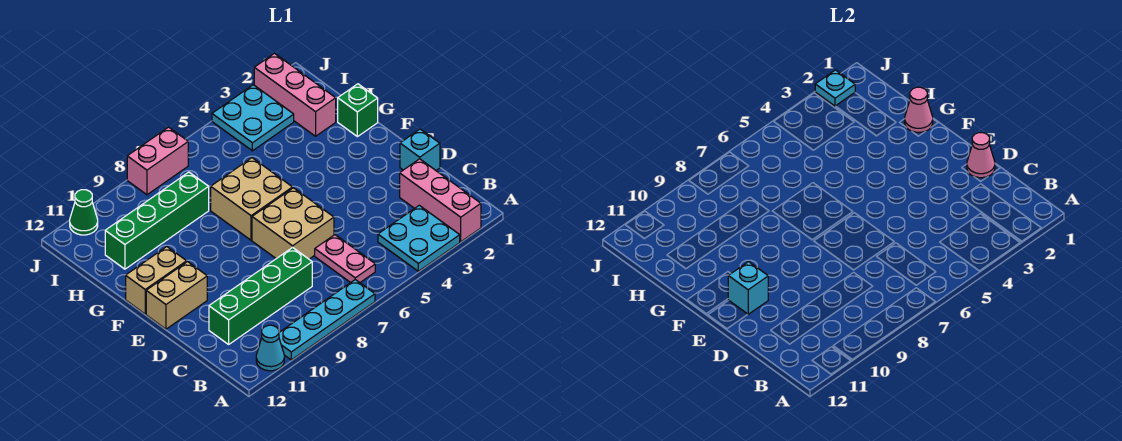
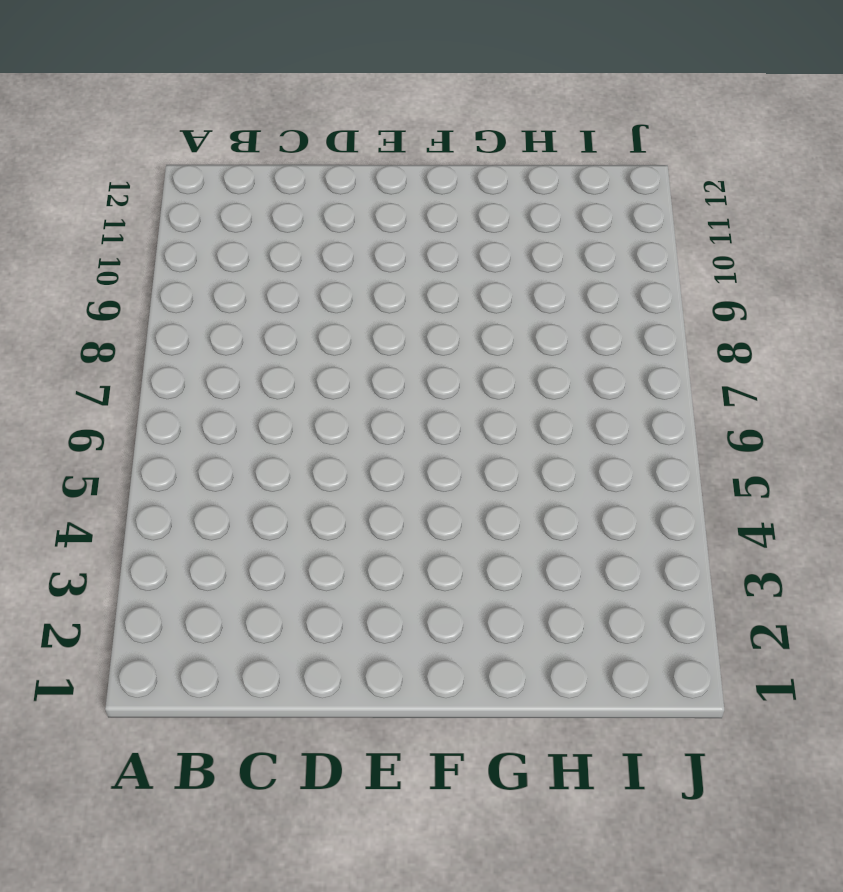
none -> pink brick A2:C2 level 1
none -> cyan plate A3:B4 level 1
none -> cyan plate A7:A10 level 1

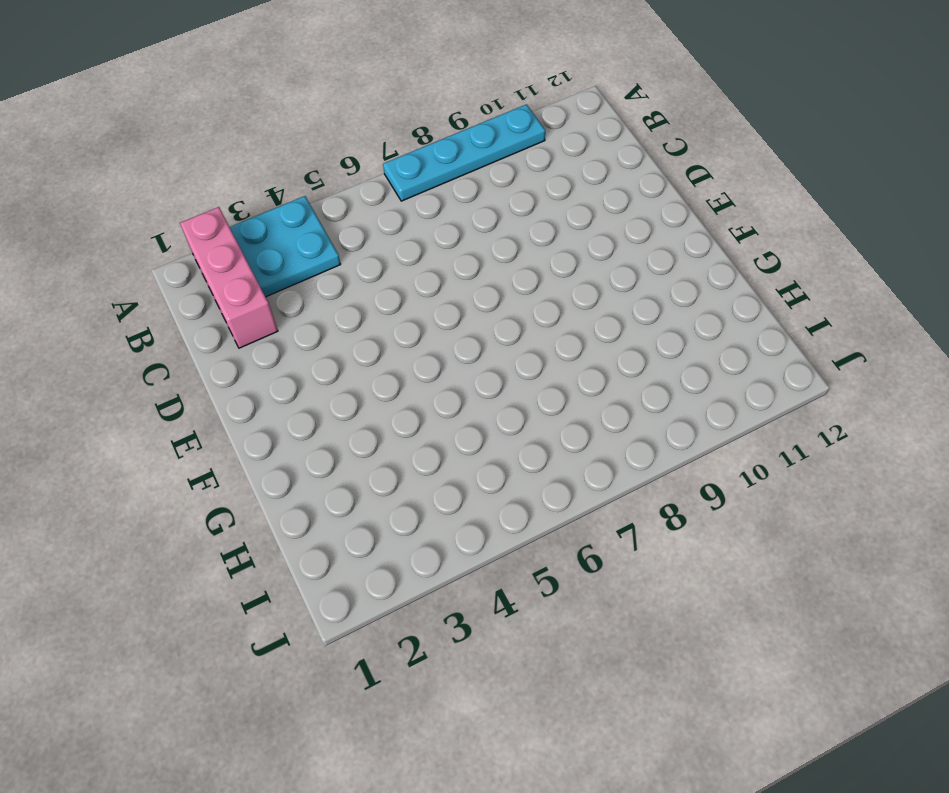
none -> cyan cone A11 level 1
none -> pink plate B6:C6 level 1
none -> green brick C8:C11 level 1

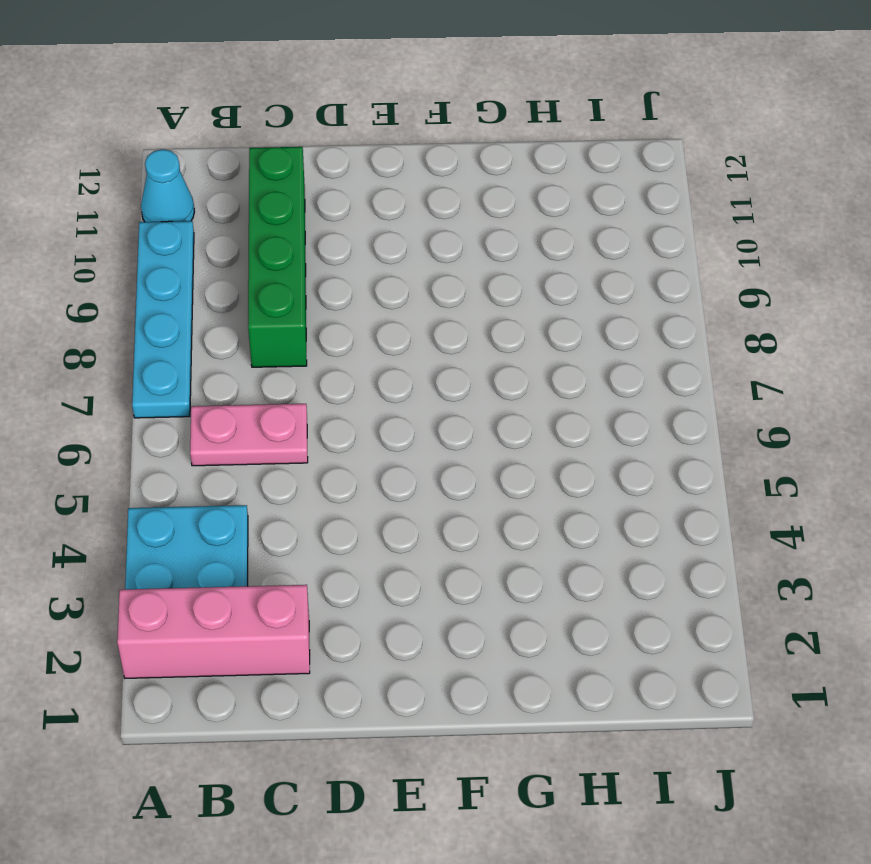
none -> cyan brick D1 level 1
none -> tan brick D6:E7 level 1
none -> tan brick E11:E12 level 1

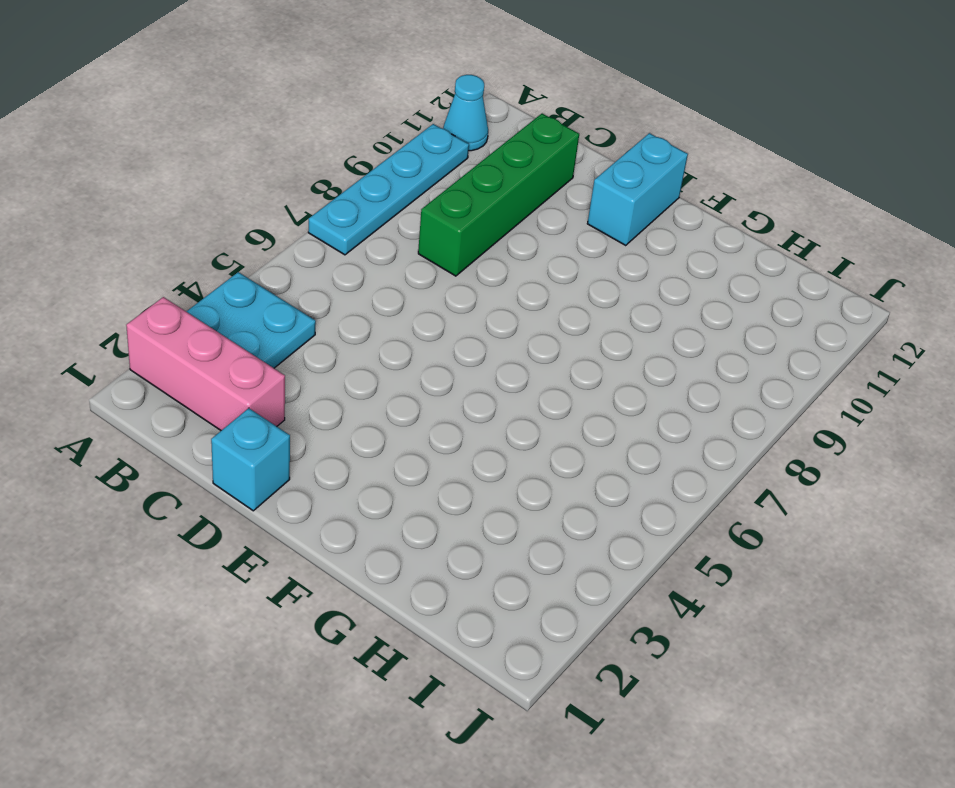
cyan brick E11:E12 level 1 -> tan brick E11:E12 level 1
none -> pink plate B6:C6 level 1
none -> tan brick D6:E7 level 1
none -> tan brick F6:G7 level 1

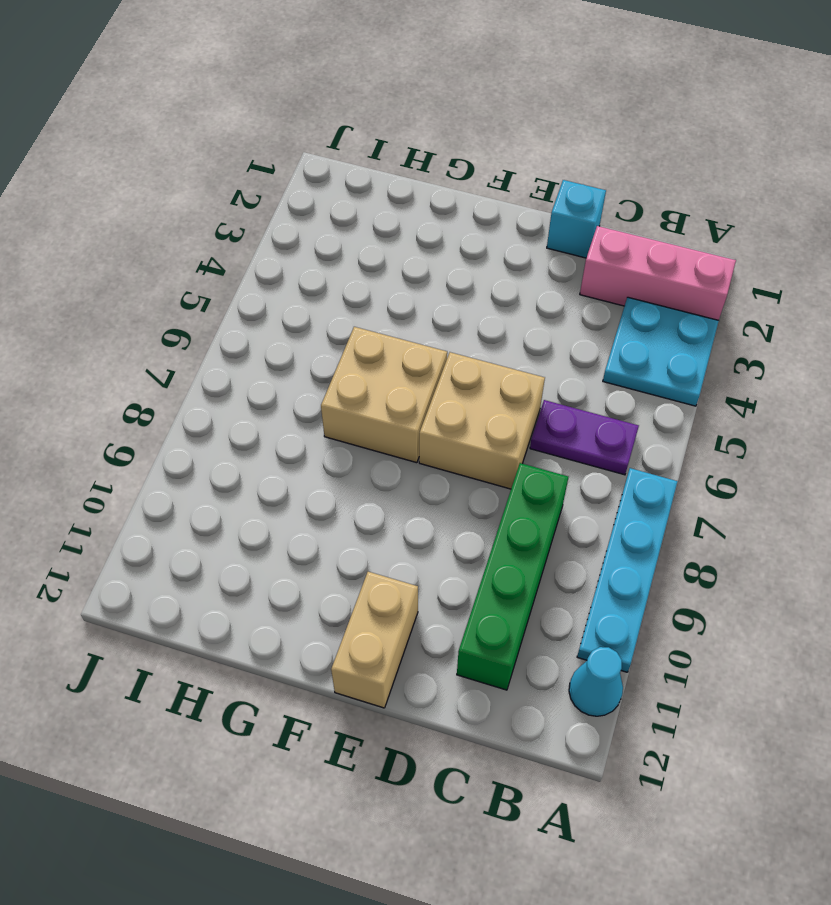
purple plate B6:C6 level 1 -> pink plate B6:C6 level 1
none -> tan brick F11:F12 level 1
none -> green brick G1 level 1
none -> pink brick H2:J2 level 1

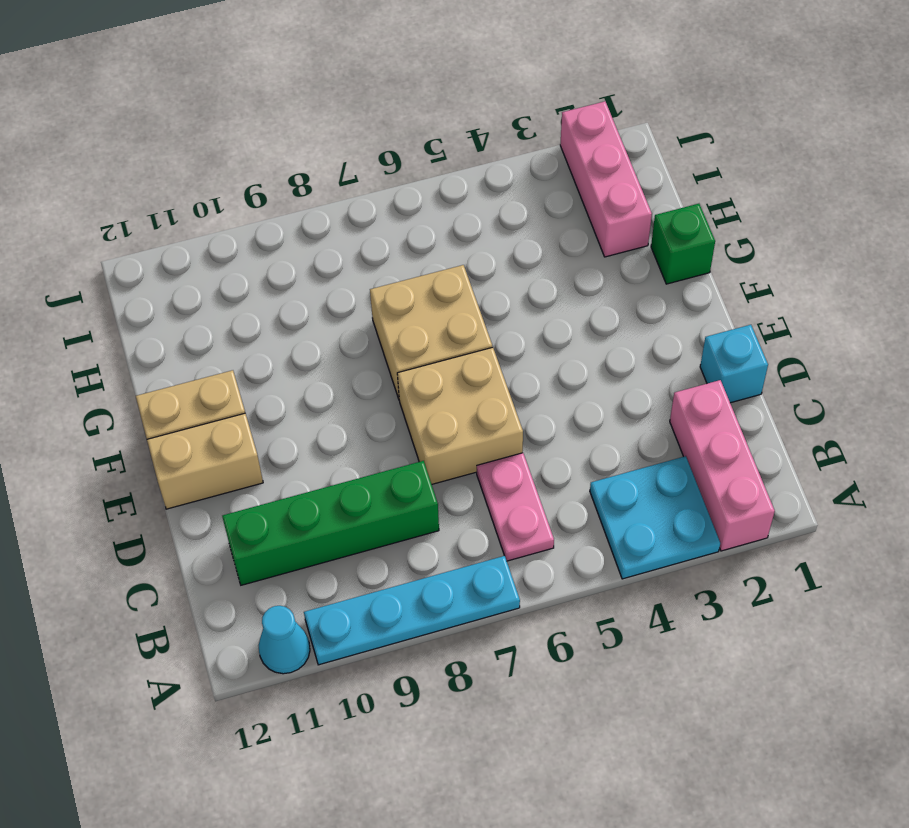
none -> green brick H8:H11 level 1
none -> cyan plate I3:J4 level 1
none -> pink brick J7:J8 level 1

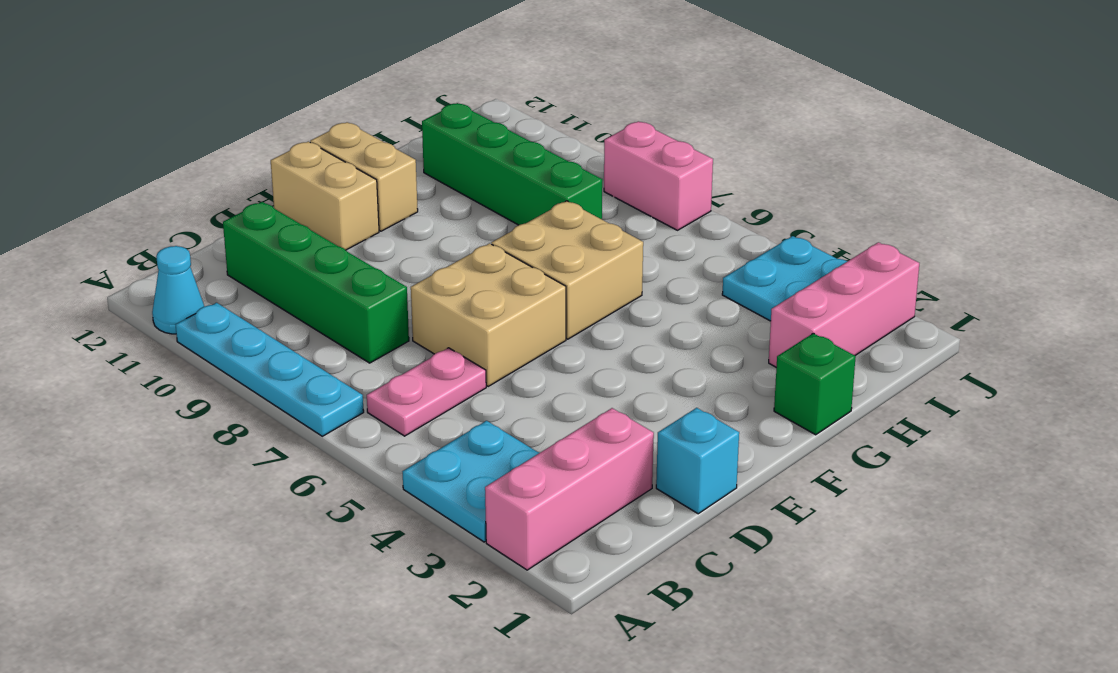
none -> green cone J11 level 1
none -> pink cone D1 level 2
none -> cyan brick E11 level 2

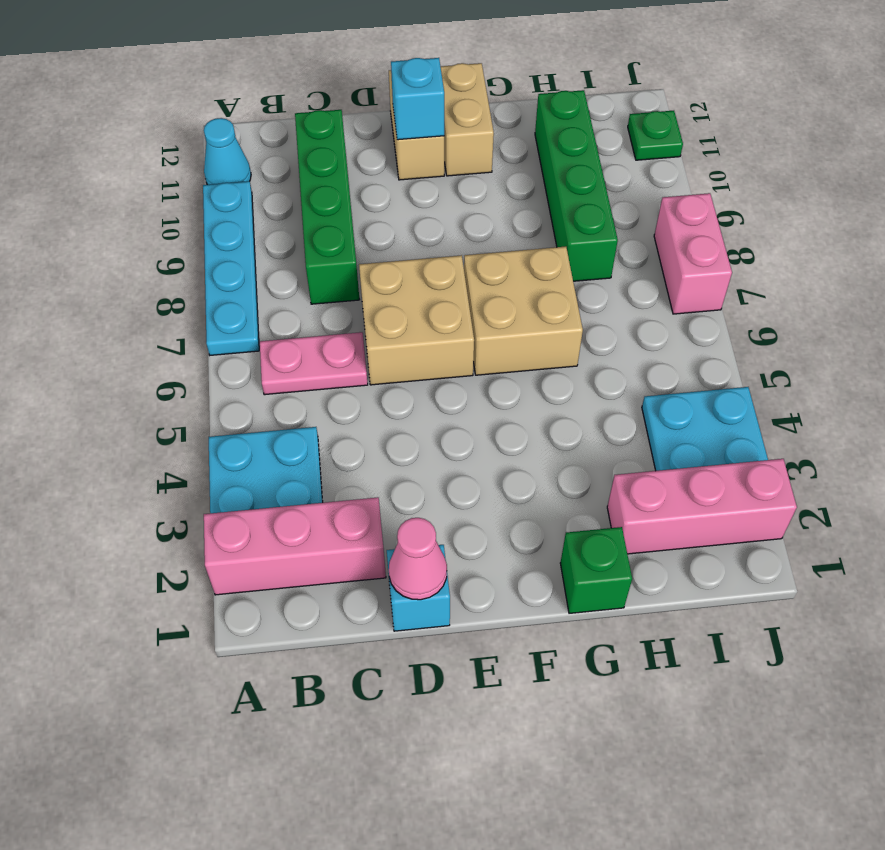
green plate J11 level 1 -> green cone J11 level 1
none -> pink cone G1 level 2
none -> cyan plate J2 level 2

